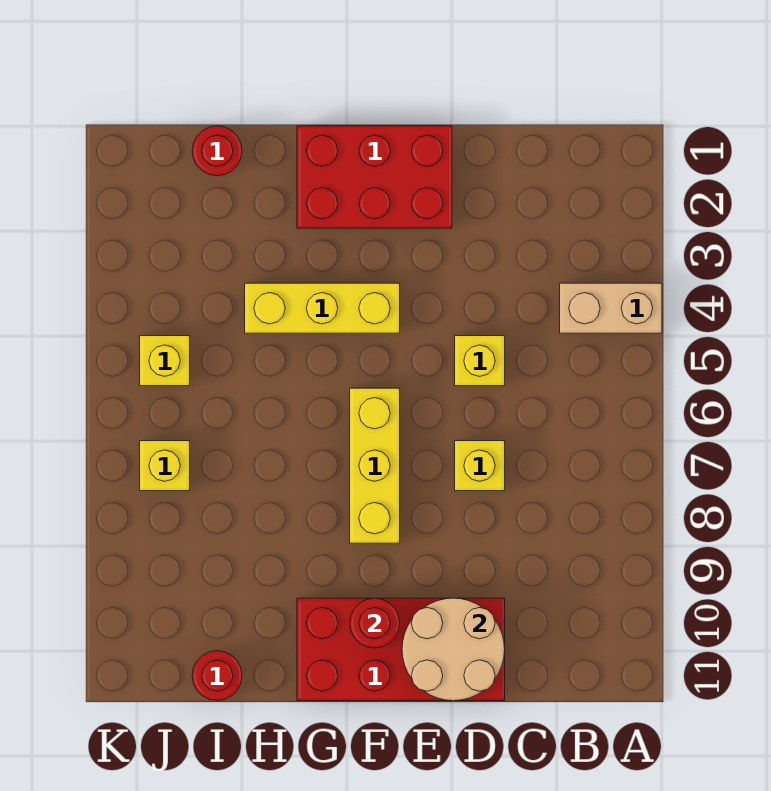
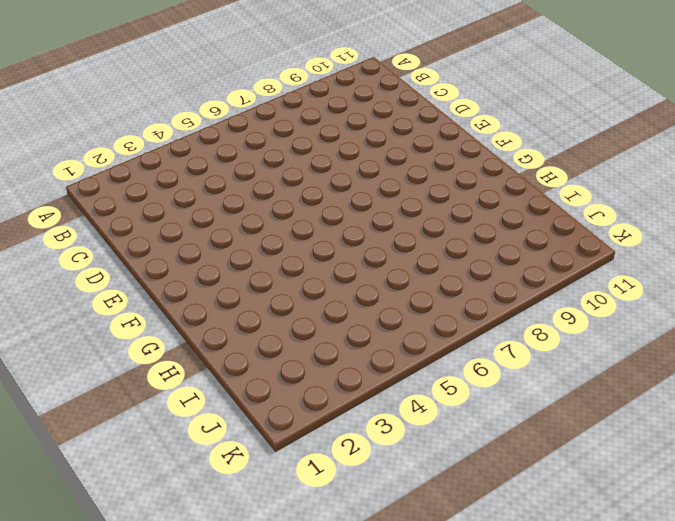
none -> tan brick A4:B4 level 1
none -> yellow brick D5 level 1
none -> yellow brick D7 level 1

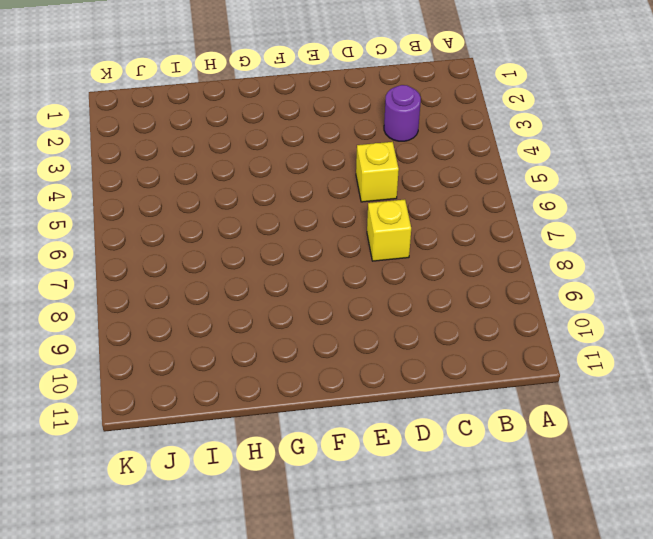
purple round brick C3 level 1 -> none
none -> tan brick A4:B4 level 1
none -> red brick D10:G11 level 1
none -> red brick E1:G2 level 1

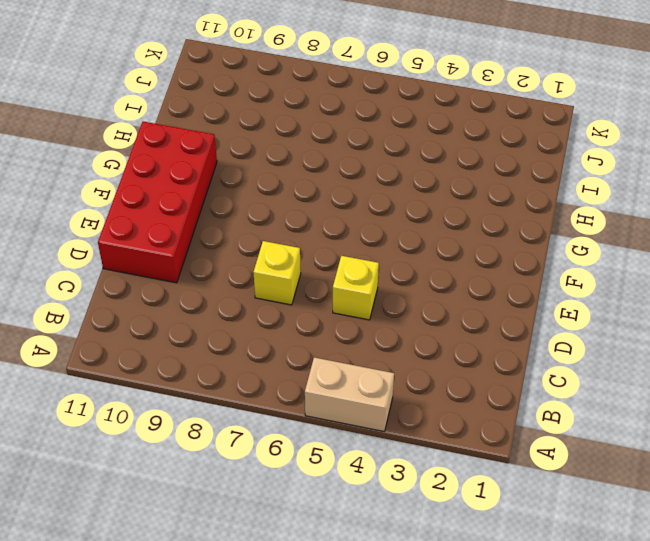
tan brick A4:A5 level 1 -> tan brick A4:B4 level 1
none -> red brick E1:G2 level 1
none -> yellow brick F4:H4 level 1
none -> yellow brick F6:F8 level 1

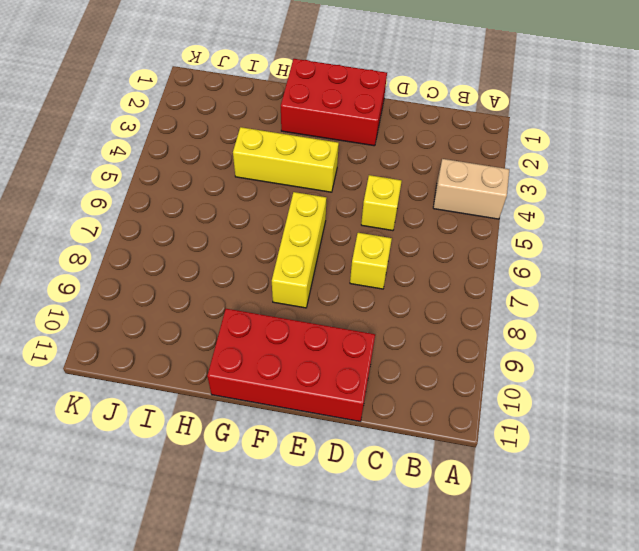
none -> red round brick I1 level 1
none -> red round brick I11 level 1
none -> yellow brick J5 level 1

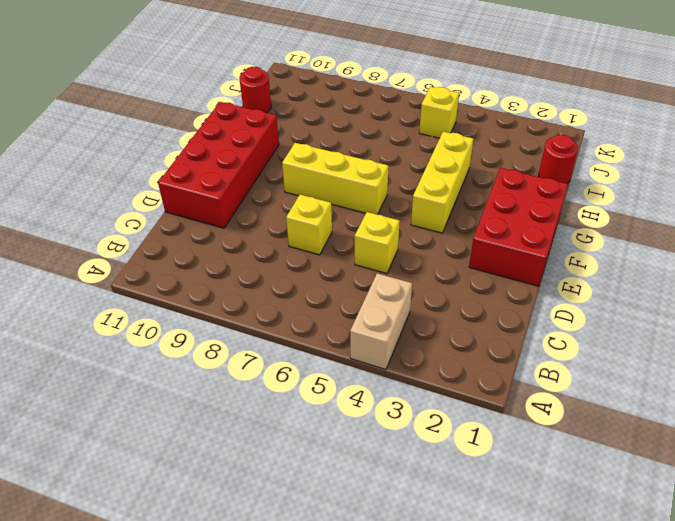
none -> yellow brick J7 level 1
none -> tan round brick D10:E11 level 2
none -> red round brick F10 level 2

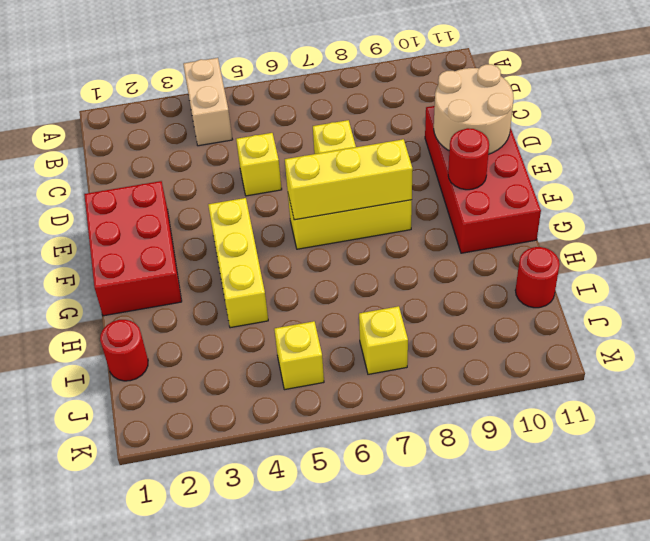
yellow brick F6:F8 level 2 -> none

